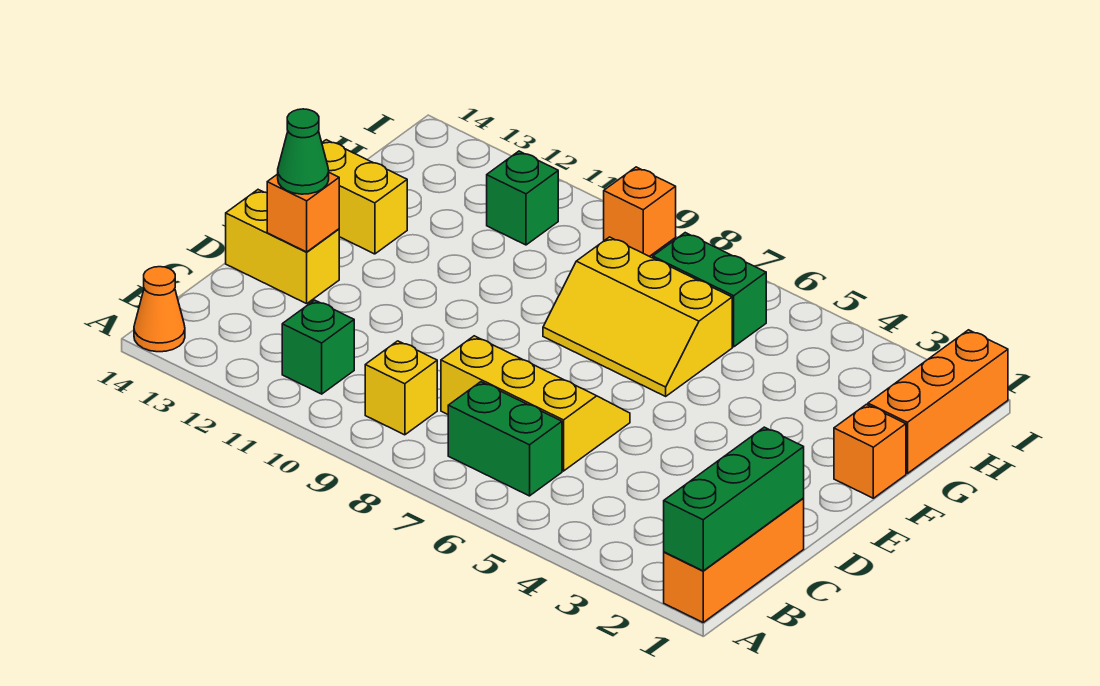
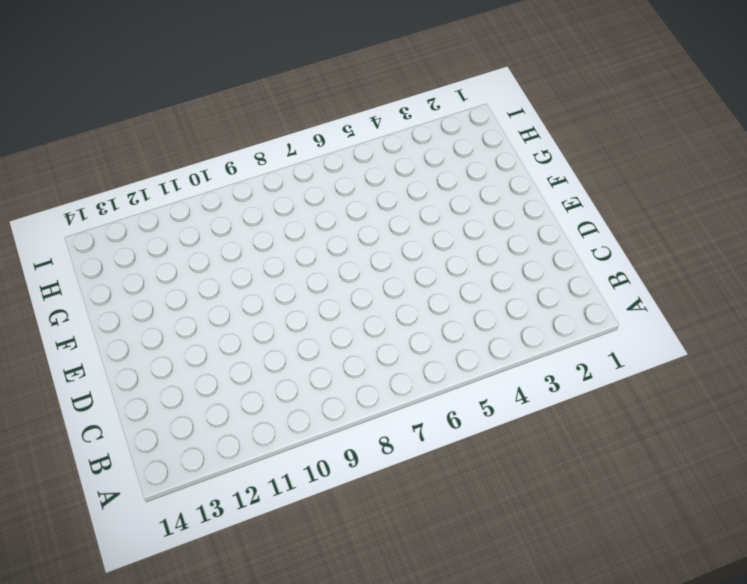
none -> orange brick A1:C1 level 1
none -> orange cone A14 level 1
none -> green brick B6:B7 level 1

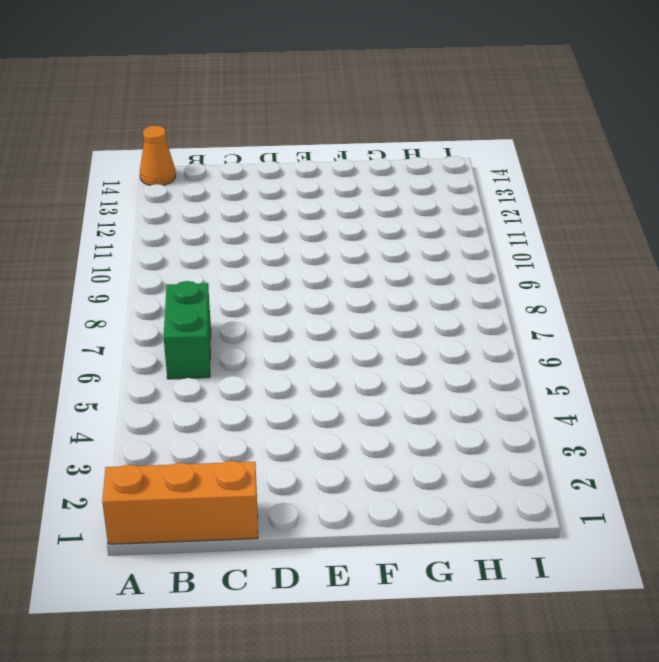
none -> yellow brick B9 level 1
none -> green brick B11 level 1
none -> yellow slope C6:D8 level 1 top C

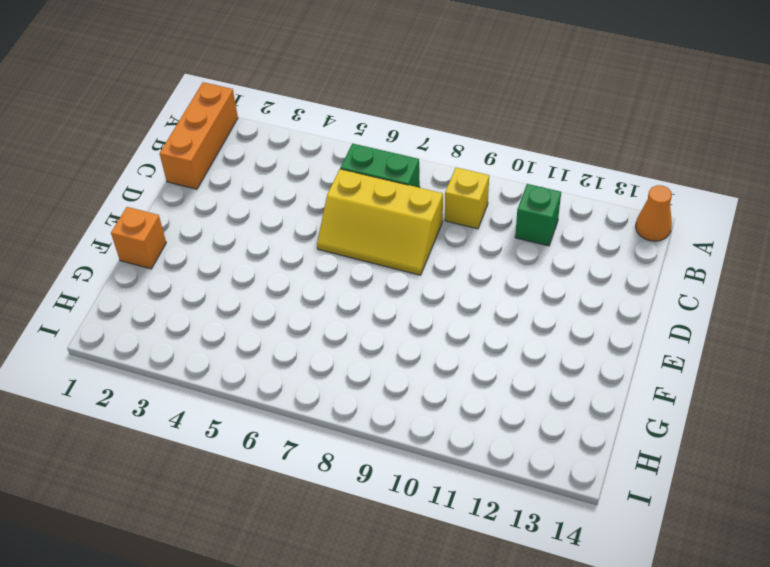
none -> yellow brick D13:D14 level 1
none -> yellow slope F6:G8 level 1 top G
none -> yellow brick F13:F14 level 1

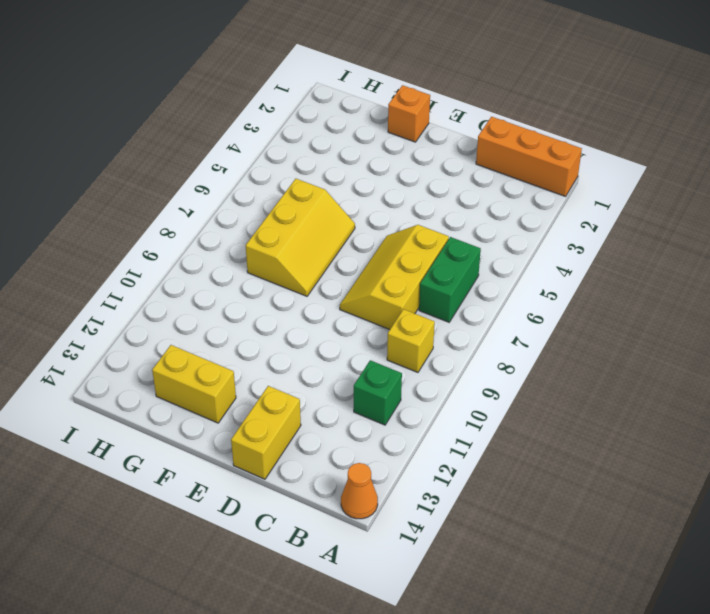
yellow brick F13:G13 level 1 -> yellow brick F13:F14 level 1
none -> orange brick G1:I1 level 1
none -> green brick H6:H7 level 1
none -> green brick H11 level 1

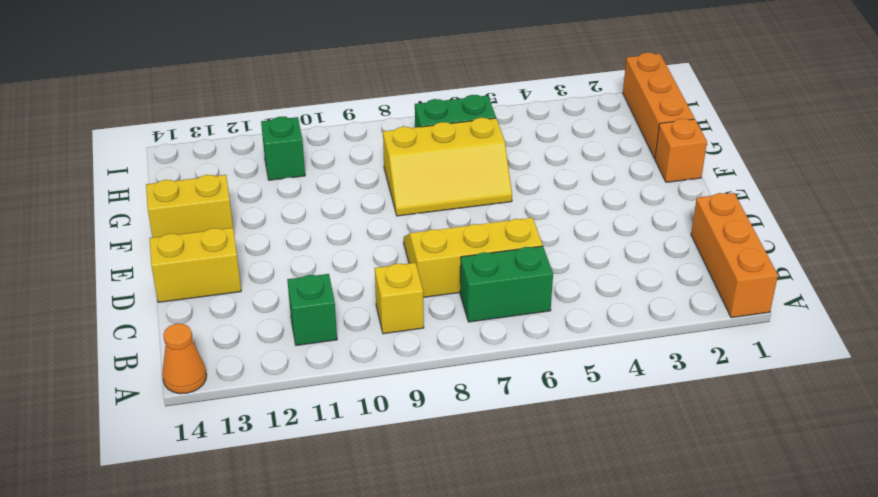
none -> orange brick I9 level 1
none -> green brick A1:C1 level 2
none -> orange brick D13 level 2

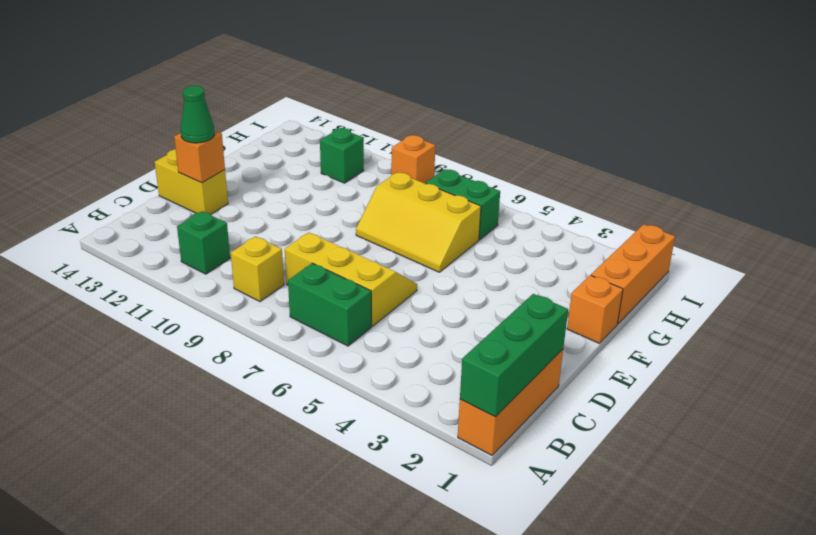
none -> orange cone A14 level 1
none -> yellow brick F13:F14 level 1

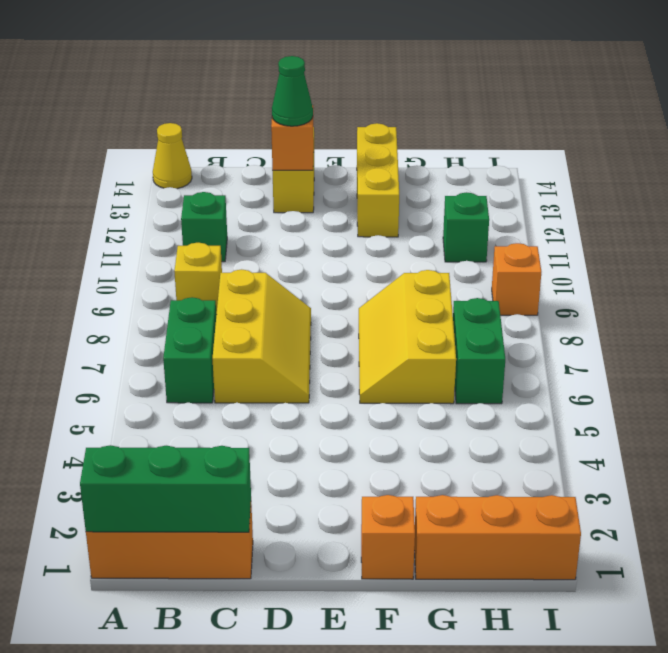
yellow cone A14 level 1 -> orange cone A14 level 1
yellow brick F12:F14 level 1 -> yellow brick F13:F14 level 1

